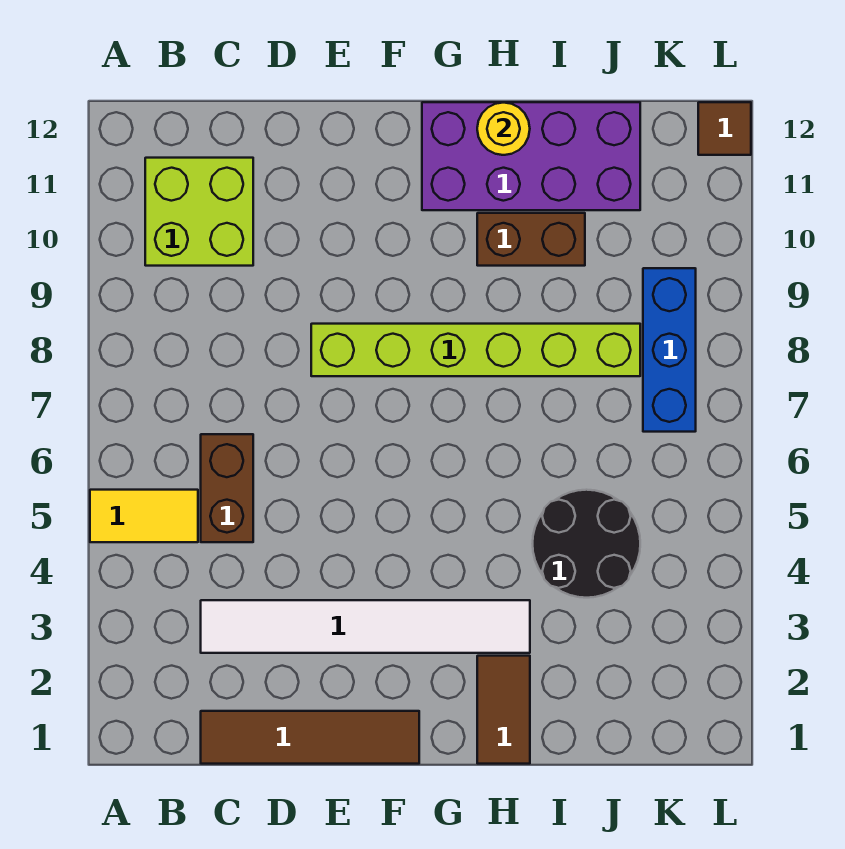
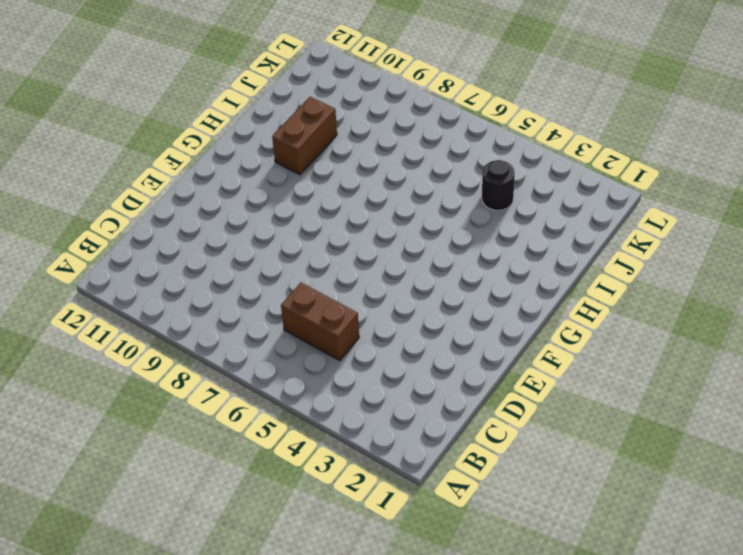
black round brick J4 level 1 -> black round brick I4:J5 level 1
none -> yellow tile A5:B5 level 1
none -> lime brick B10:C11 level 1
none -> brown tile C1:F1 level 1

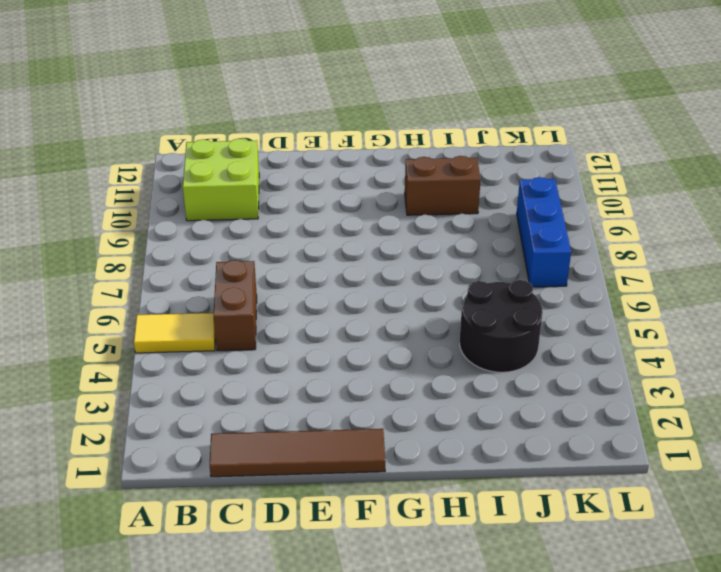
none -> white tile C3:H3 level 1
none -> lime brick E8:J8 level 1
none -> purple brick G11:J12 level 1

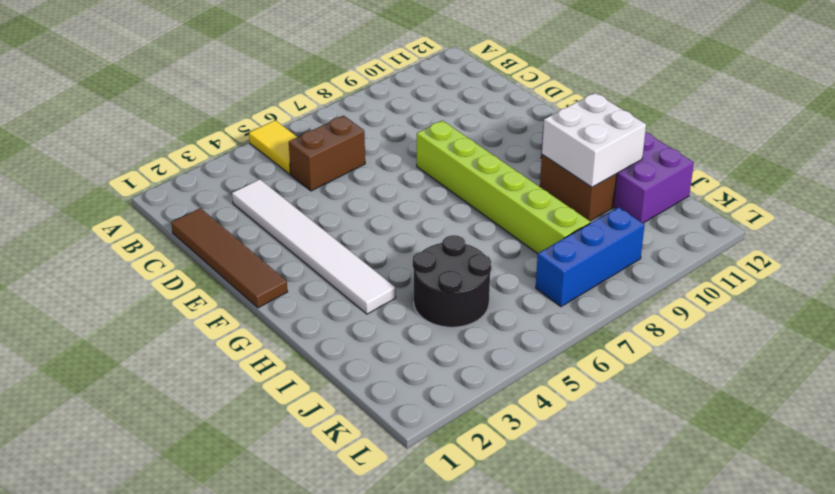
white brick H10:I11 level 2 -> none
none -> lime brick B10:C11 level 1
none -> brown tile H1:H2 level 1
none -> brown tile L12 level 1

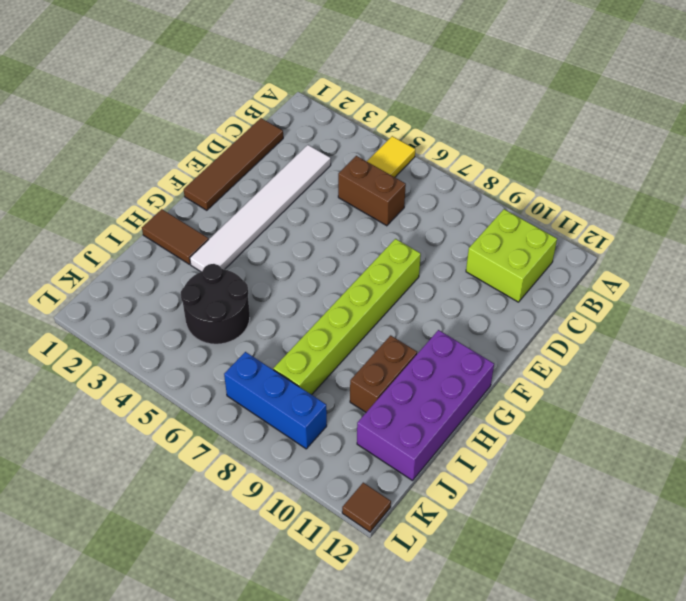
none -> yellow round brick H12 level 2

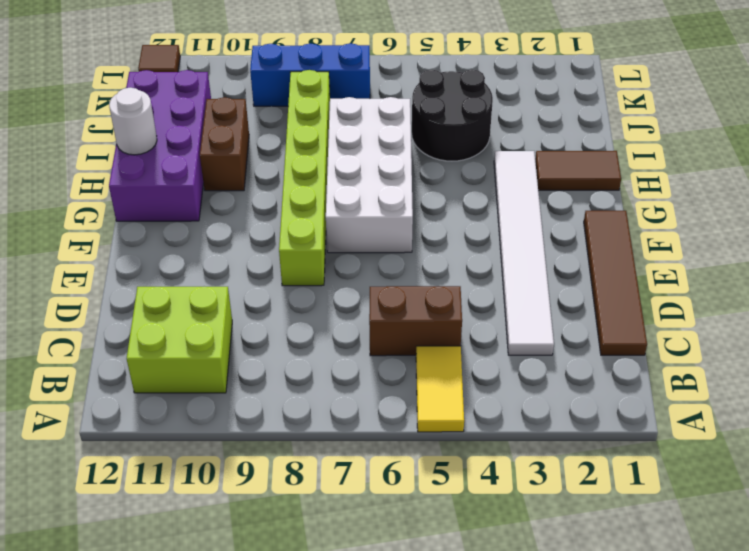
white brick F6:I7 level 1 -> none
white round brick H12 level 2 -> yellow round brick H12 level 2

